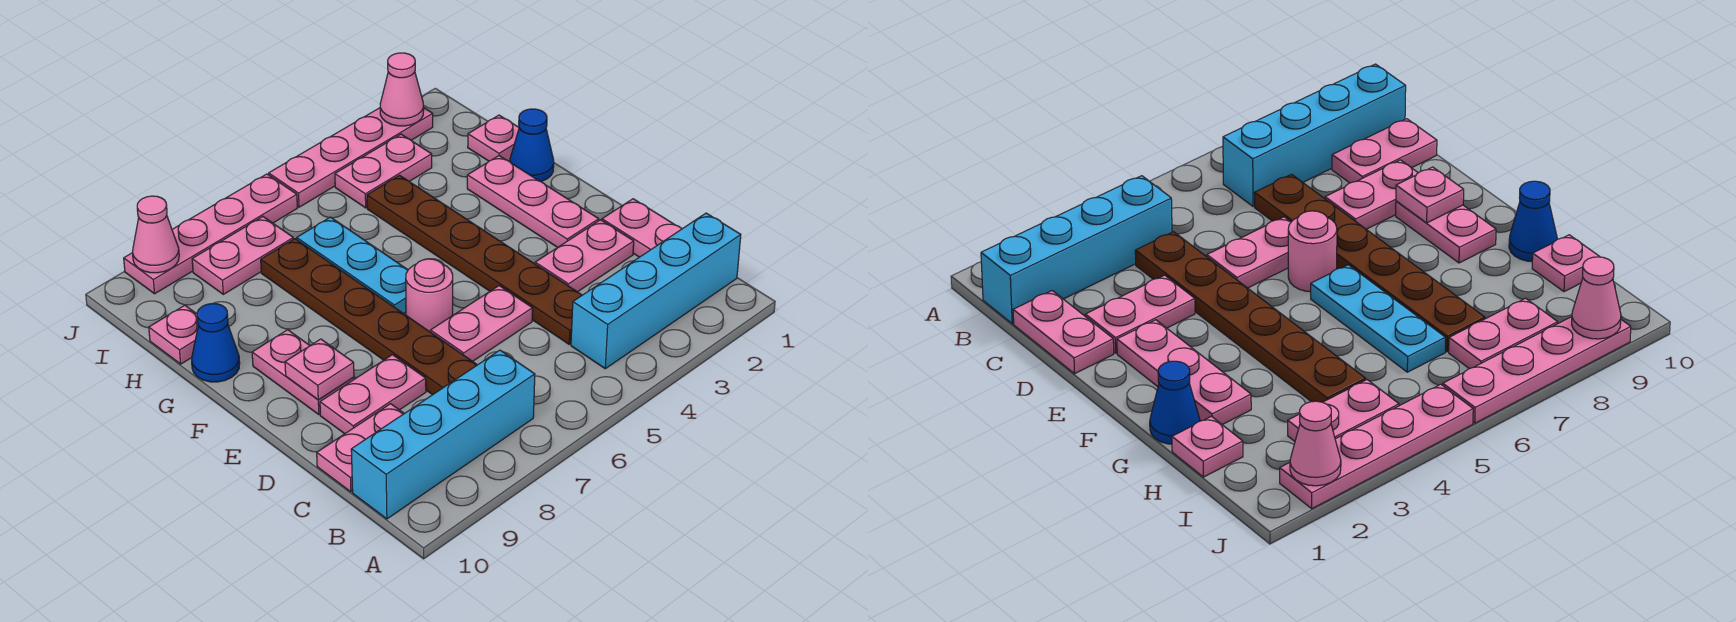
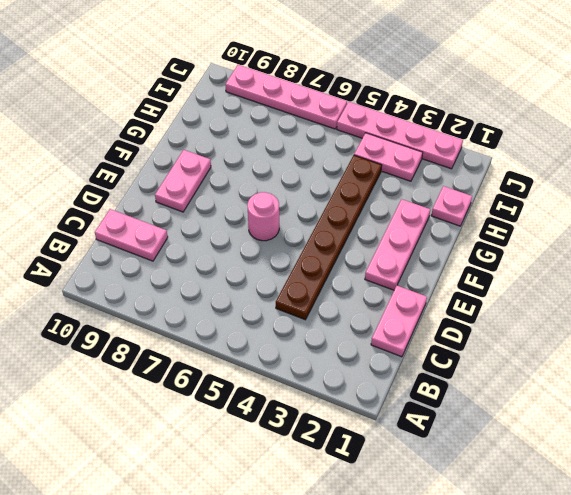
none -> cyan brick B1:B4 level 1
none -> cyan brick B7:B10 level 1
none -> brown plate C7:H7 level 1

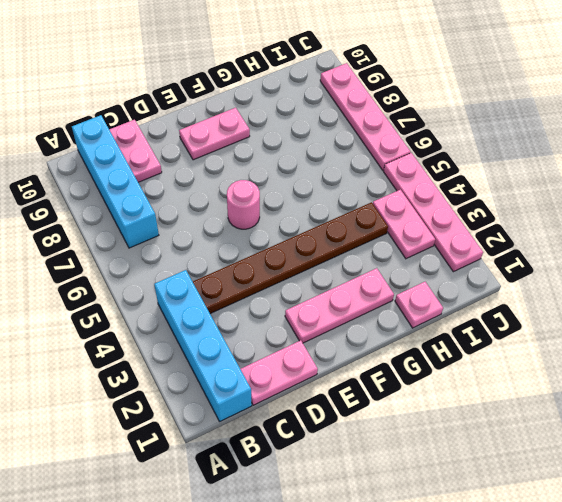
none -> brown plate C7:H7 level 1
none -> pink plate D2:D3 level 1
none -> pink plate D5:D6 level 1

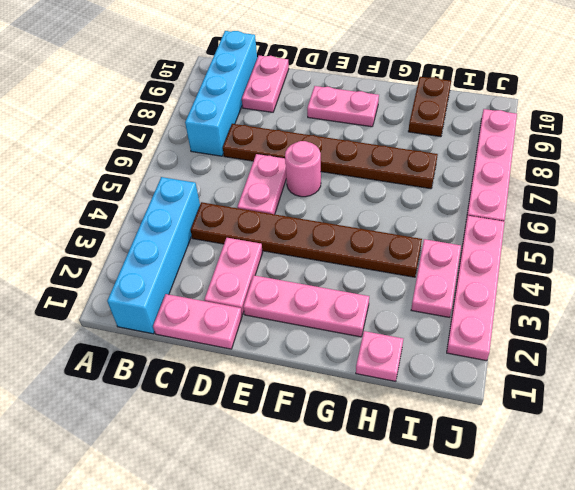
brown plate H9:H10 level 1 -> pink plate H10 level 1
none -> pink plate D8:D9 level 1
none -> cyan plate F6:H6 level 1
none -> blue cone G1 level 1

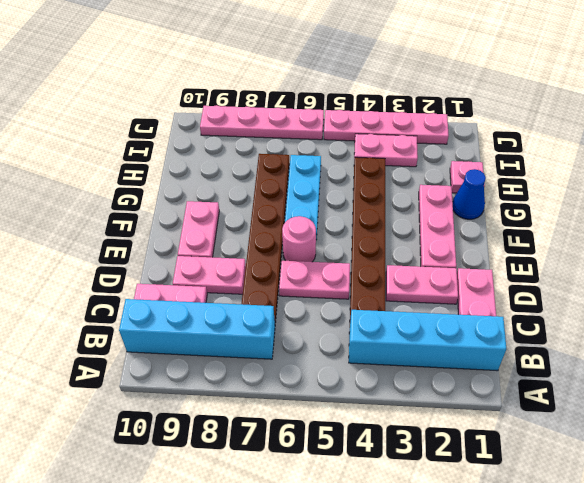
none -> blue cone G10 level 1
none -> pink plate H10 level 1
none -> pink plate I7:I8 level 1

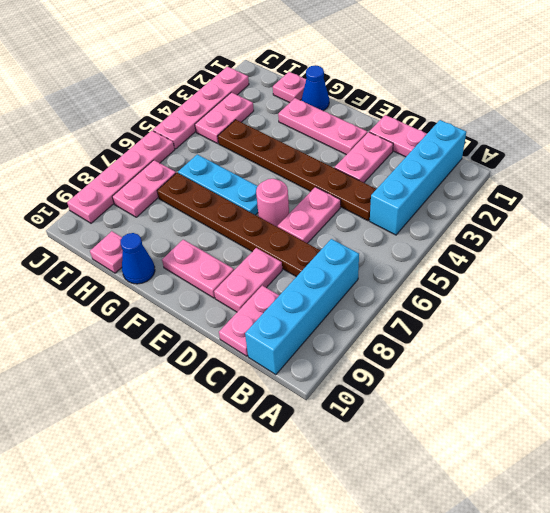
none -> pink plate E9 level 2
none -> pink cone J2 level 2
none -> pink cone J9 level 2

